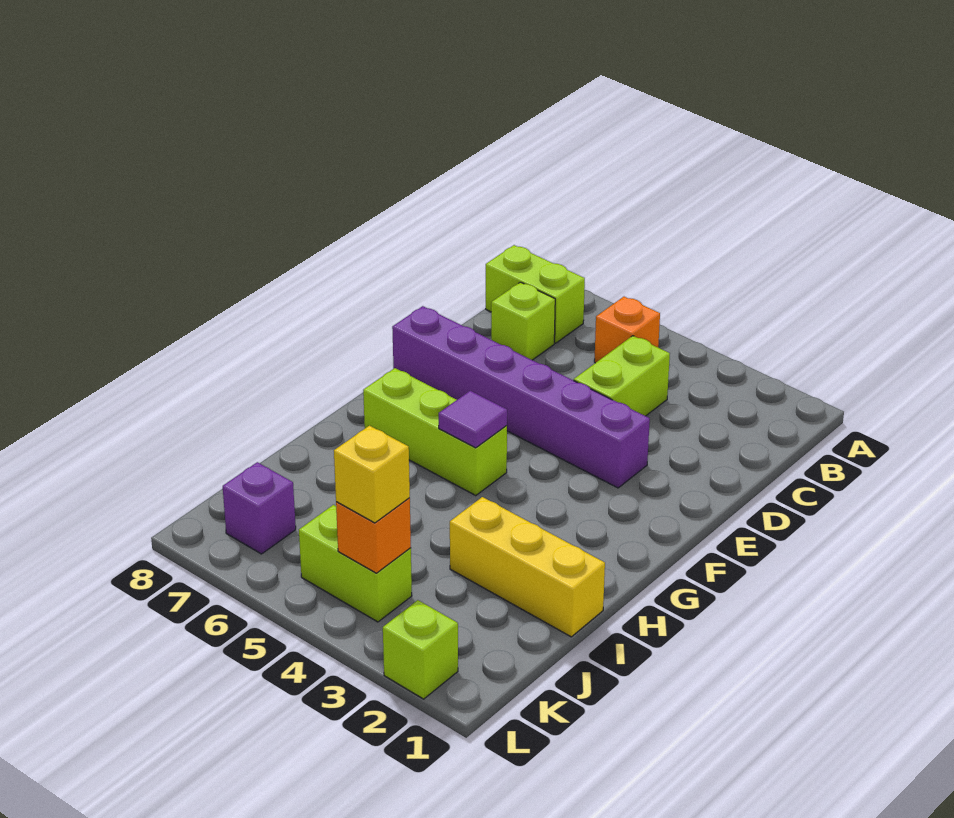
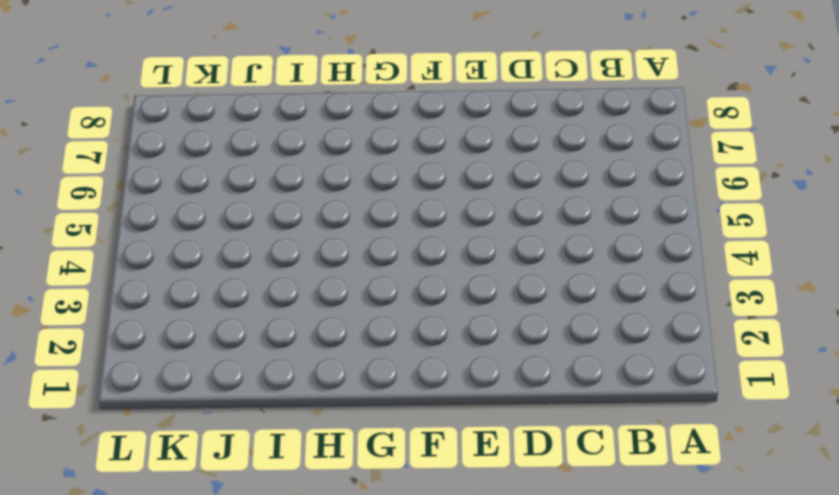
none -> orange brick B5 level 1
none -> lime brick B7:B8 level 1
none -> lime brick C4:D4 level 1

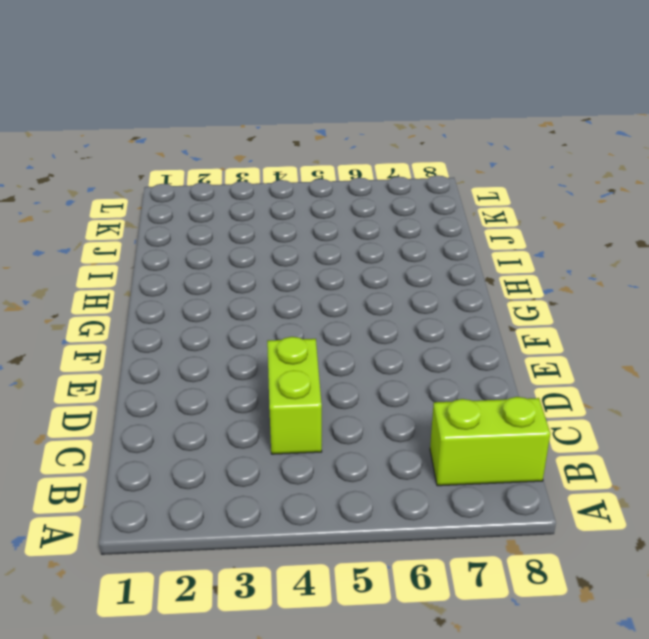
none -> orange brick B5 level 1
none -> lime brick C7 level 1
none -> purple brick E3:E8 level 1

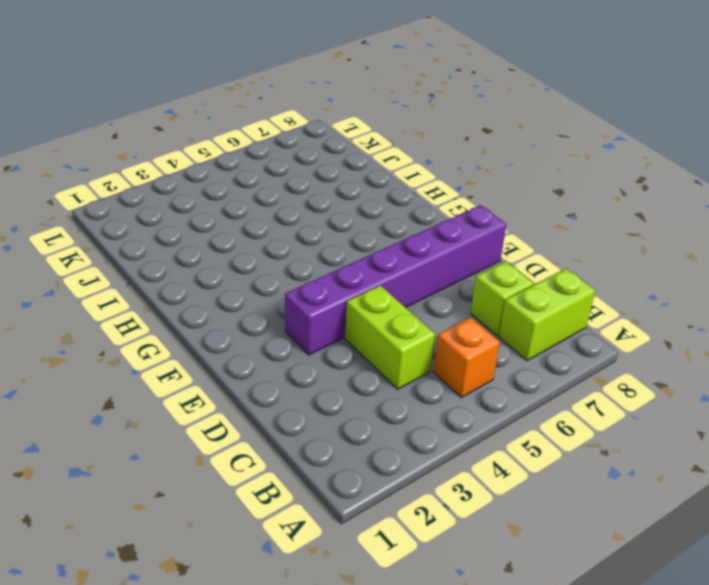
none -> lime brick G5:G7 level 1
none -> yellow brick I1:I3 level 1
none -> lime brick K4:K5 level 1

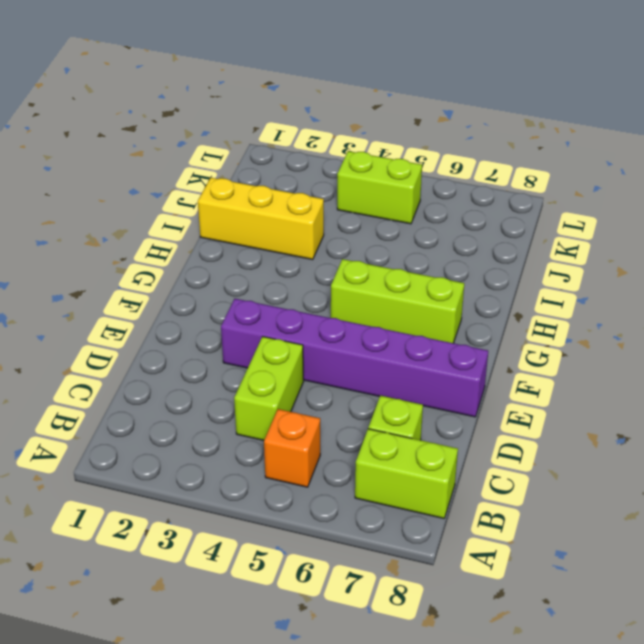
none -> purple brick K7 level 1
none -> lime brick L2 level 1
none -> purple tile G5 level 2

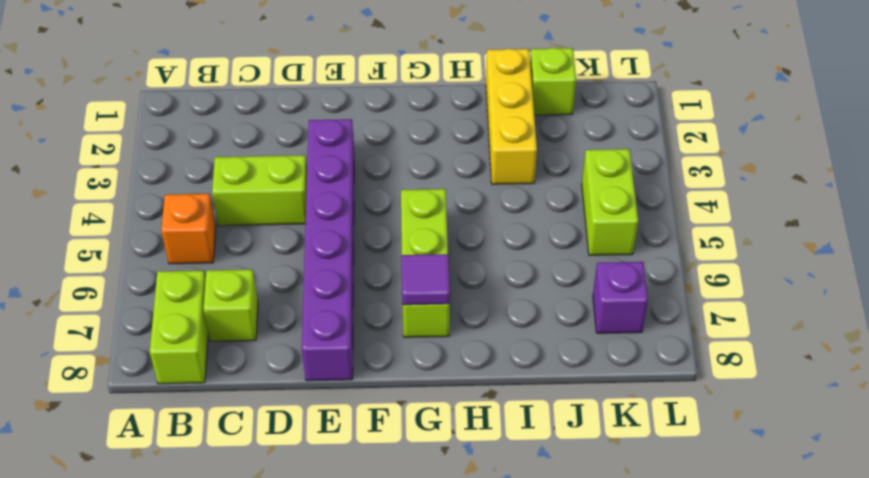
purple tile G7 level 2 -> purple tile G5 level 2
lime brick J1 level 1 -> lime brick L2 level 1
none -> orange brick K4 level 2
none -> yellow brick K4 level 3

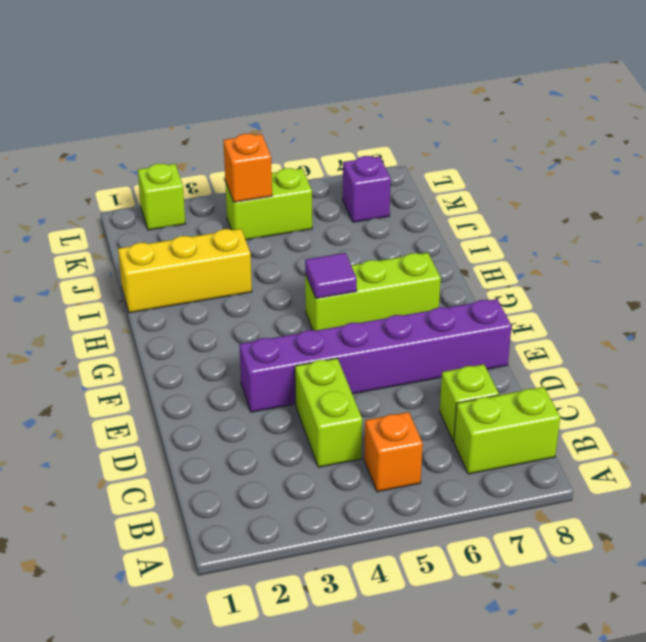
none -> yellow brick K4 level 3

